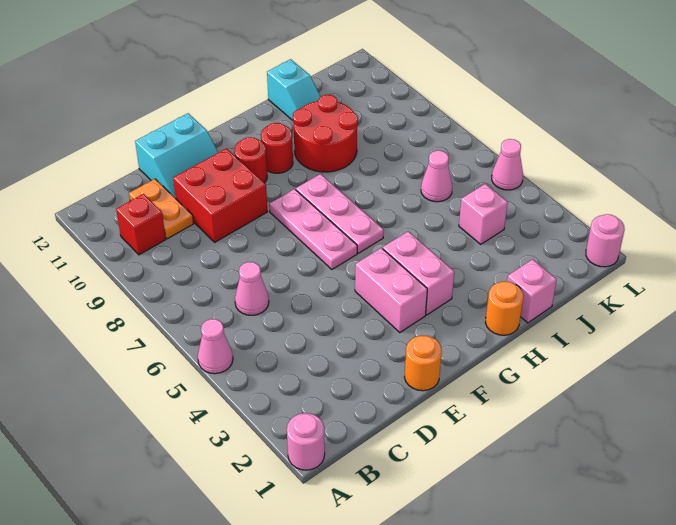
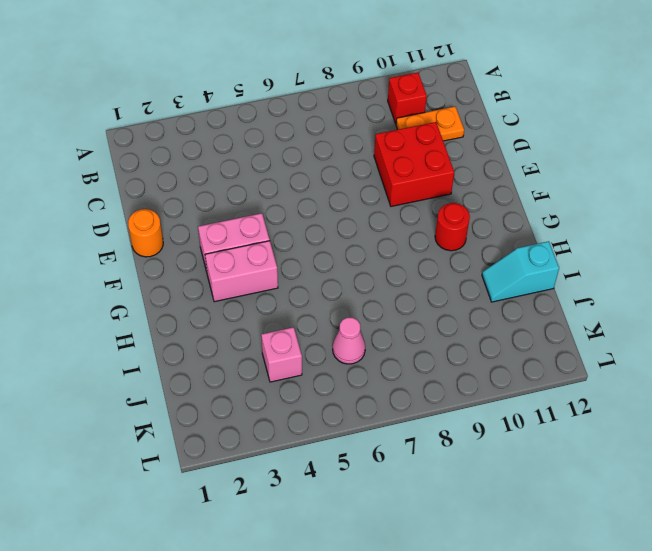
none -> pink round brick A1 level 1
none -> pink cone A5 level 1
none -> pink cone C6 level 1

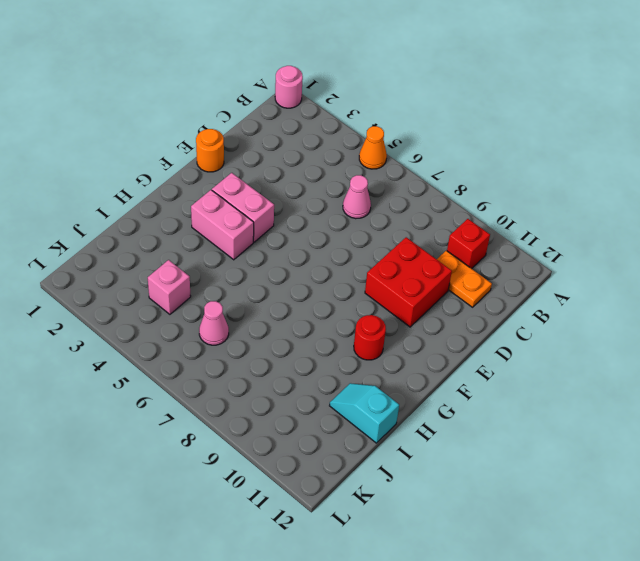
orange cone A5 level 1 -> pink cone A5 level 1
none -> cyan slope D11:E12 level 1 top 12
none -> pink plate F6:F8 level 1
none -> red round brick F10 level 1

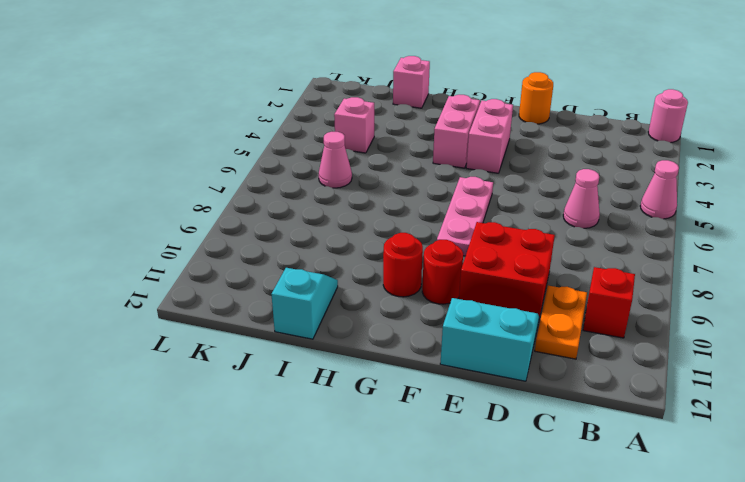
none -> pink plate G6:G8 level 1
none -> orange round brick H1 level 1
none -> red round brick H9:I10 level 1

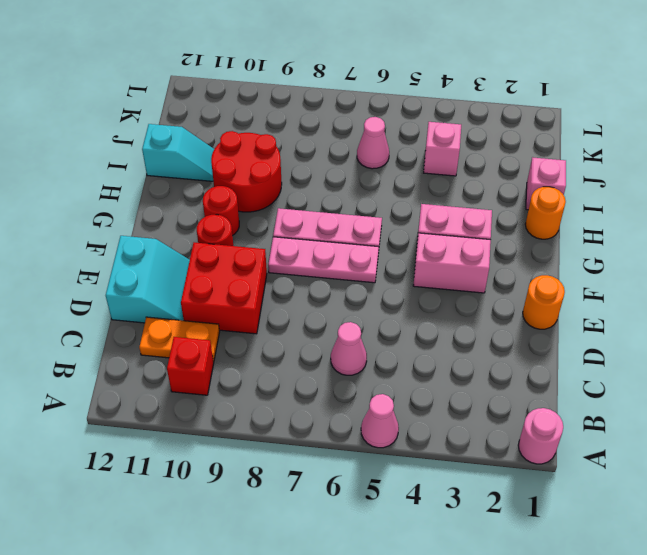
none -> pink round brick L1 level 1
none -> pink cone L5 level 1

